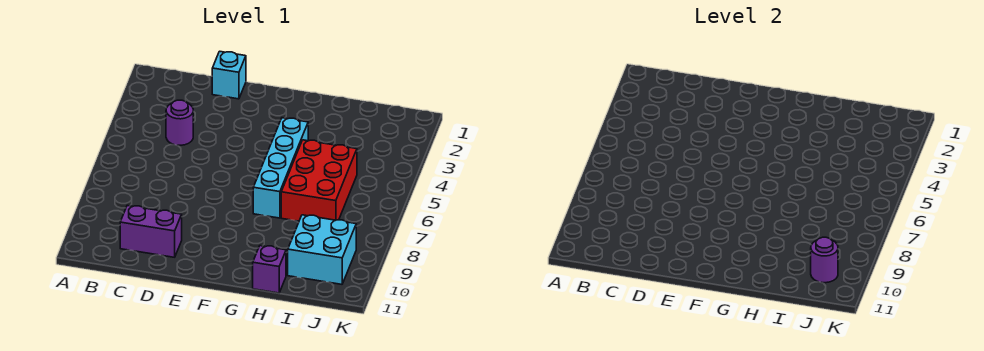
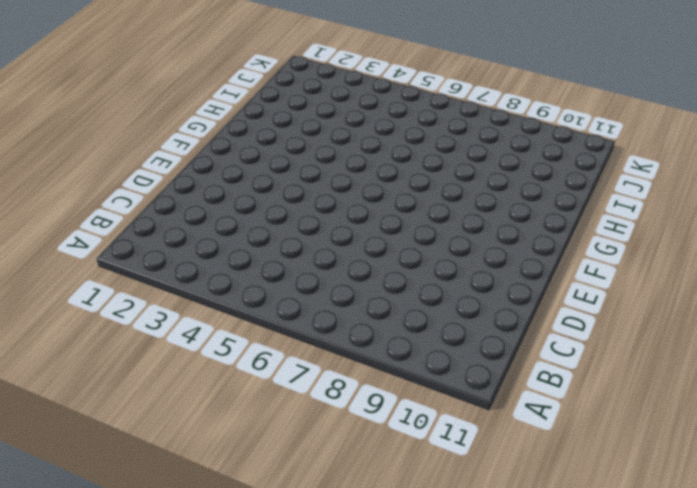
none -> purple round brick C4 level 1
none -> purple brick C10:D10 level 1

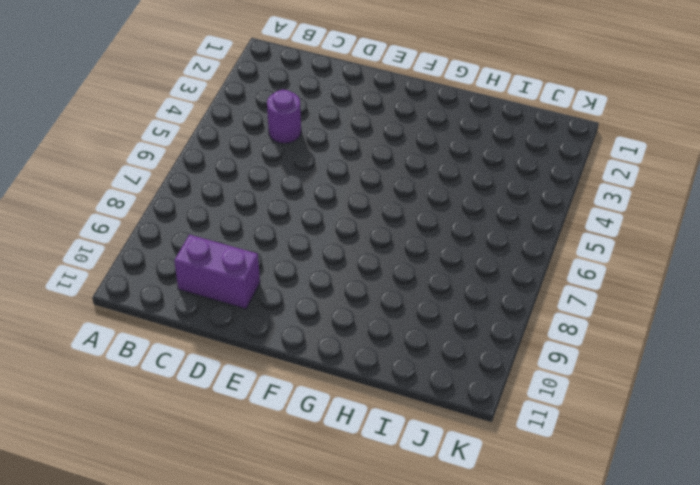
none -> cyan brick D1 level 1
none -> cyan brick G4:G7 level 1

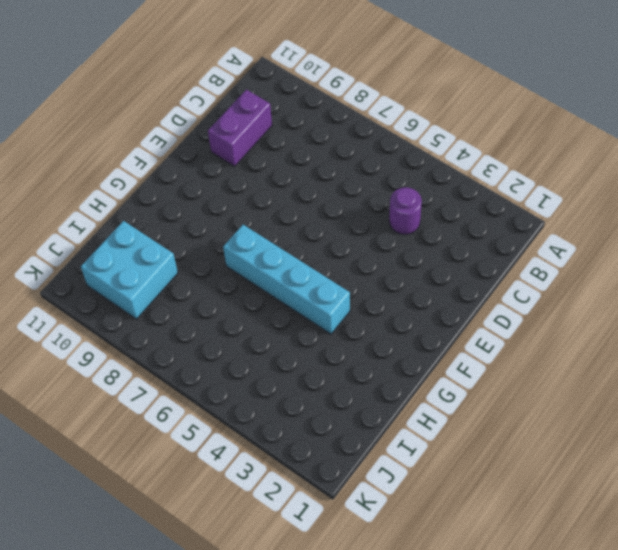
none -> cyan brick D1 level 1
none -> red brick H5:I7 level 1

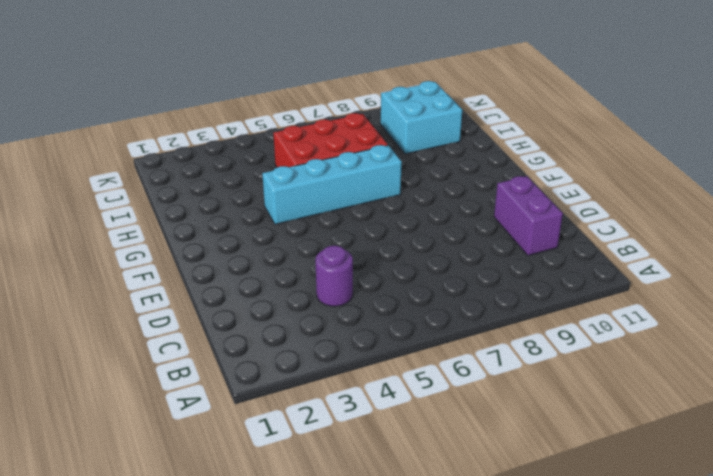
none -> cyan brick D1 level 1
none -> purple brick H11 level 1

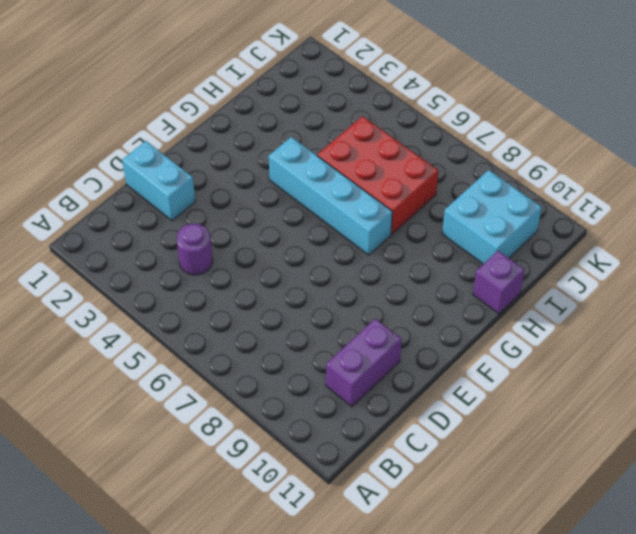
cyan brick D1:D2 level 1 -> cyan brick D1 level 1
none -> purple round brick J10 level 2

